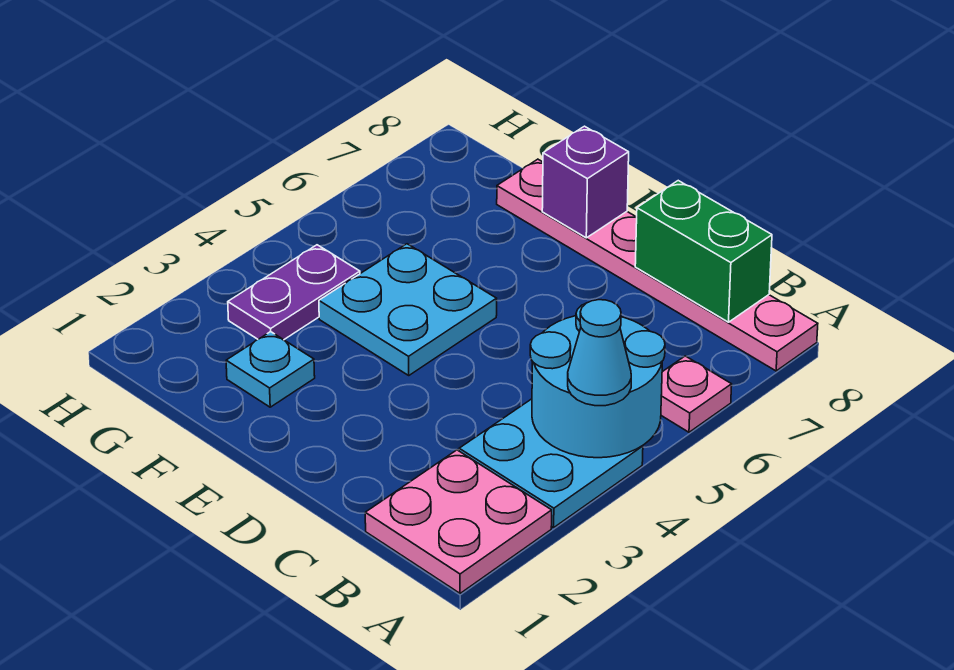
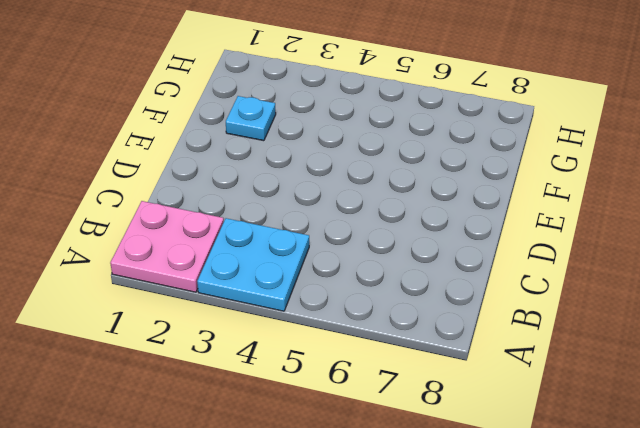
none -> pink plate A6 level 1
none -> pink plate A8:F8 level 1

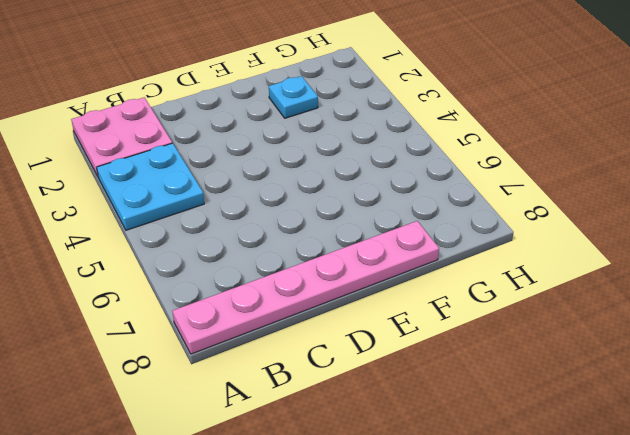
none -> pink plate A6 level 1
none -> cyan plate E4:F5 level 1

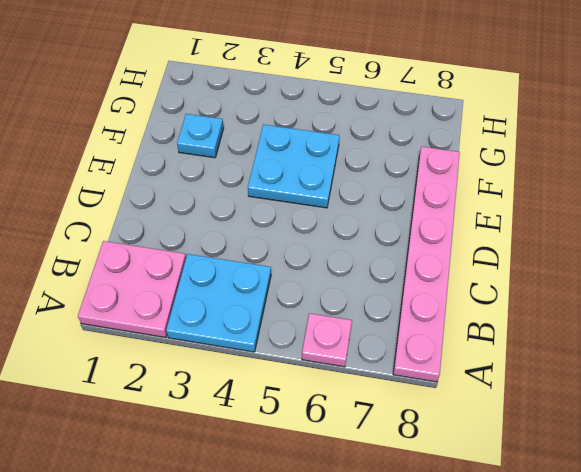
none -> purple plate G3:G4 level 1
none -> cyan round brick A4:B5 level 2

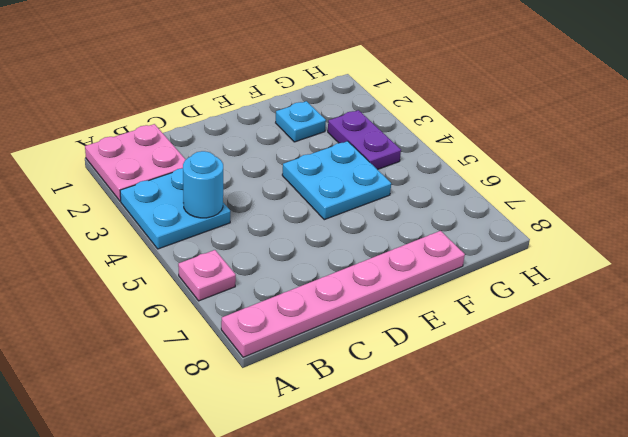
cyan round brick B4 level 2 -> cyan round brick A4:B5 level 2
none -> green brick B8:C8 level 2
none -> purple brick E8 level 2

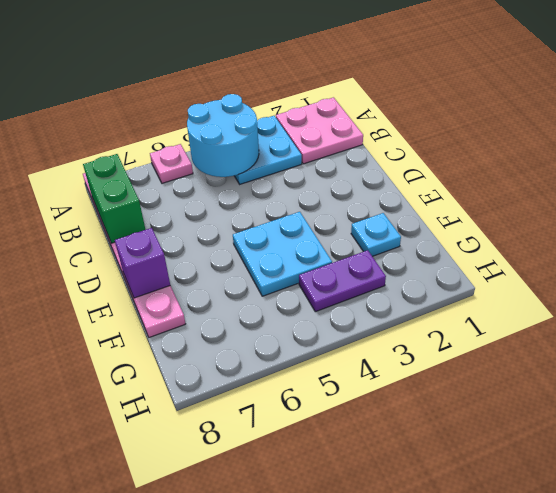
none -> cyan cone A4 level 3

